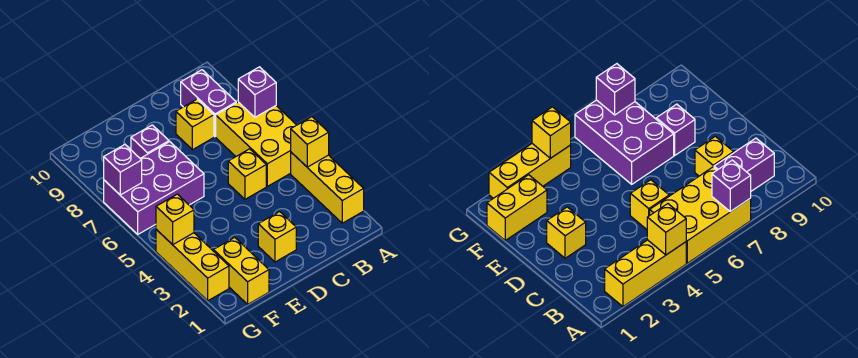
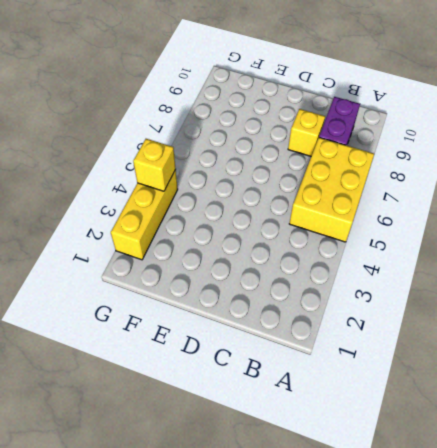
none -> yellow brick A2:A4 level 1
none -> yellow brick C5 level 1
none -> yellow brick D2 level 1

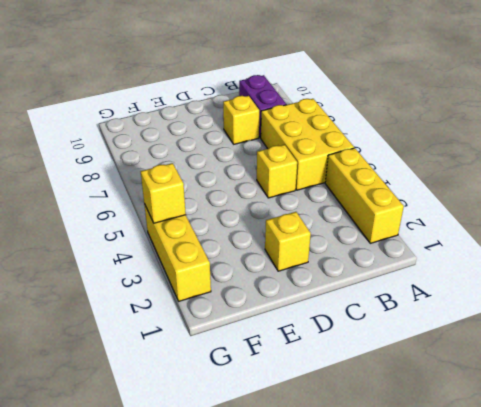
none -> purple brick E6:G7 level 1
none -> purple brick E8 level 1
none -> yellow brick F1:F2 level 1

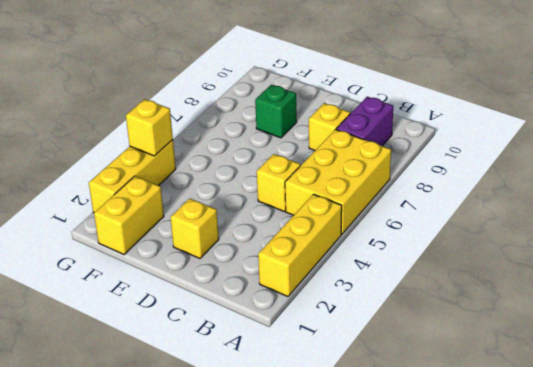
green brick E8 level 1 -> purple brick E8 level 1
none -> purple brick E6:G7 level 1
none -> yellow brick A4 level 2
none -> purple brick A7 level 2

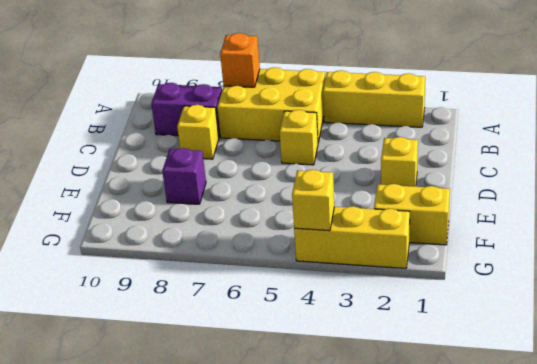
orange brick A7 level 2 -> purple brick A7 level 2
none -> purple brick E6:G7 level 1
none -> yellow brick A4 level 2
none -> purple brick G7 level 2

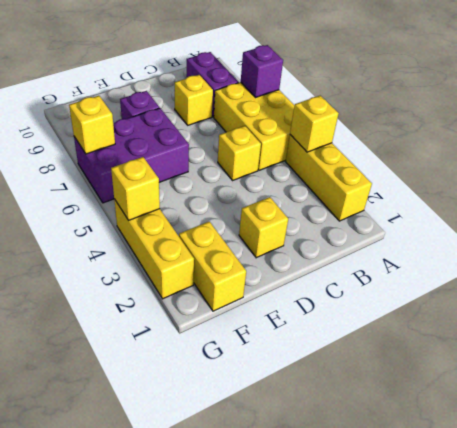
yellow brick G7 level 2 -> purple brick G7 level 2

